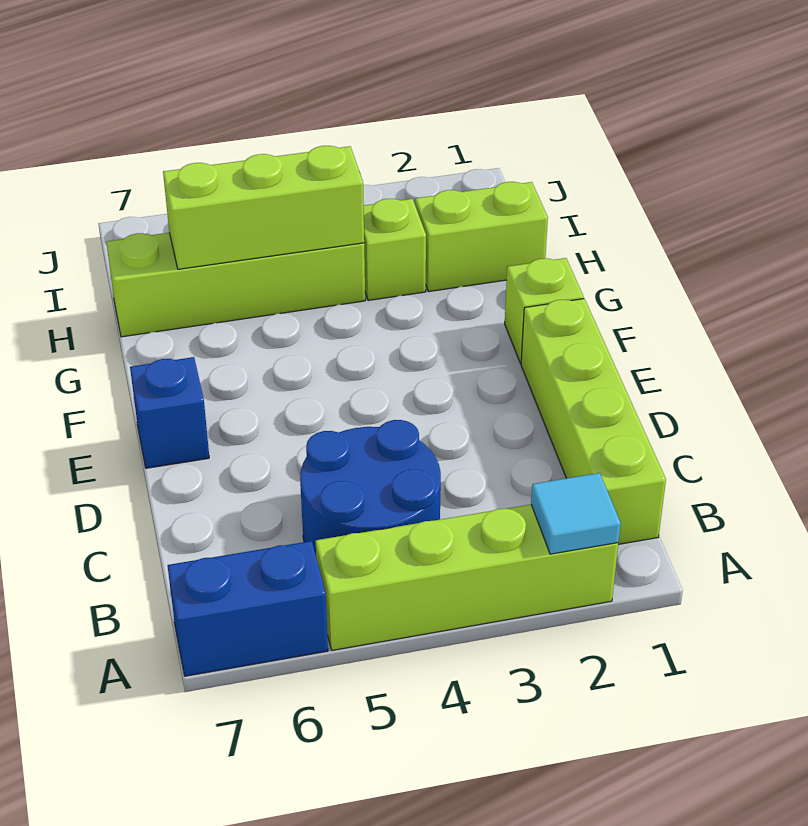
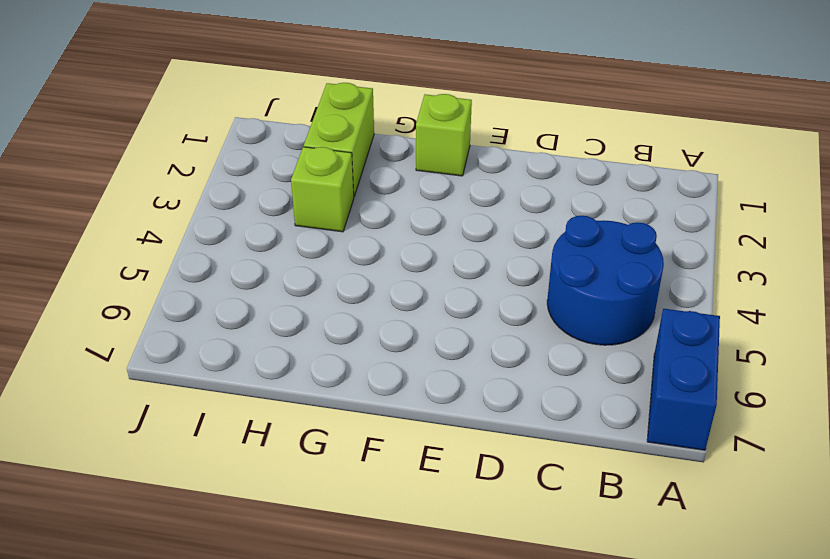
none -> lime brick A2:A5 level 1
none -> lime brick B1:E1 level 1

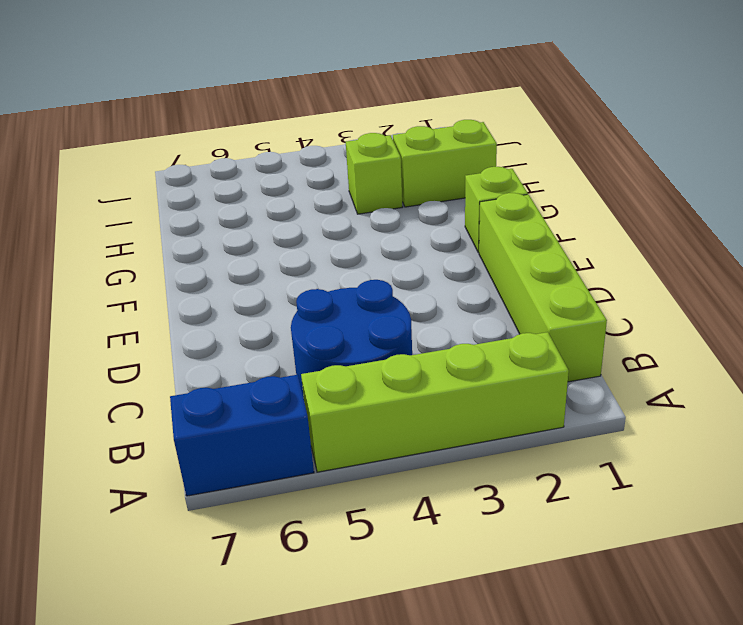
none -> blue brick E7 level 1
none -> lime brick H4:H7 level 1

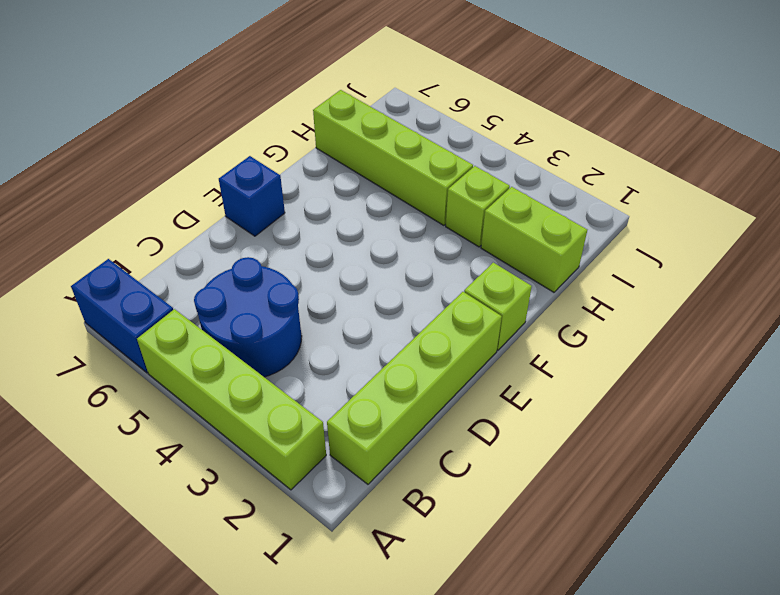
none -> cyan tile A2 level 2
none -> lime brick H4:H6 level 2

